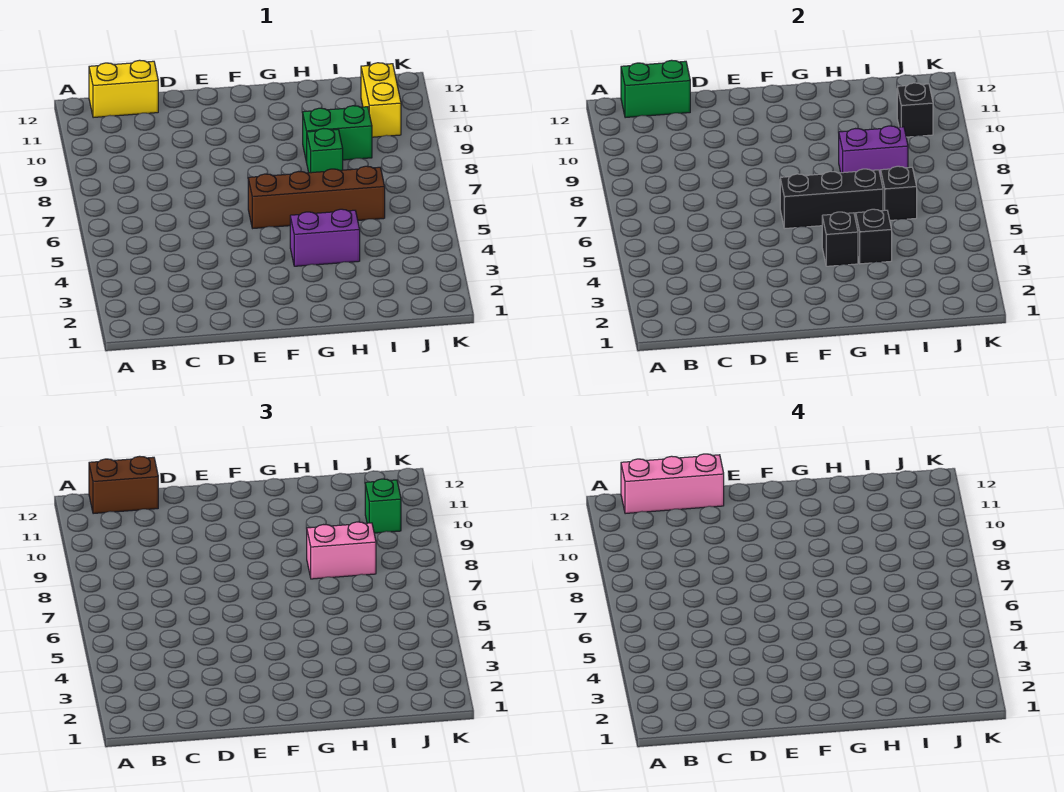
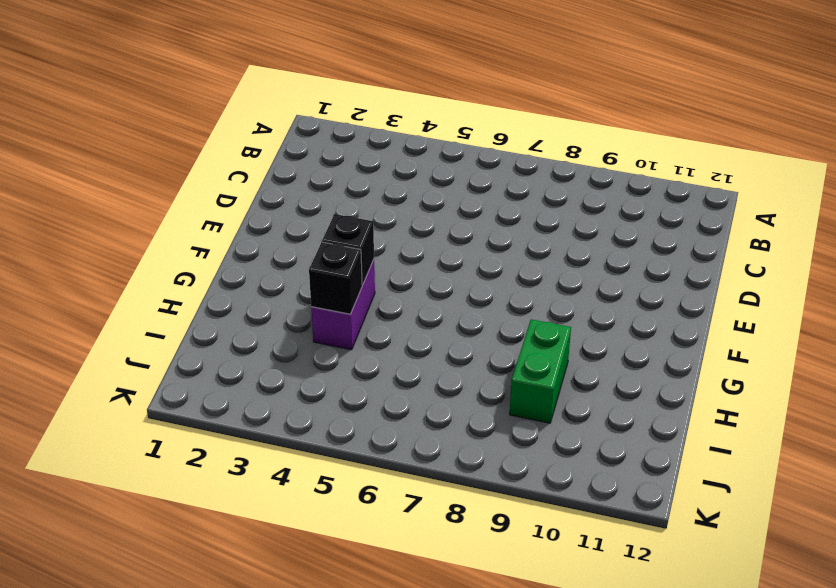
none -> yellow brick B12:C12 level 1
none -> brown brick F6:I6 level 1
none -> green brick H8 level 1

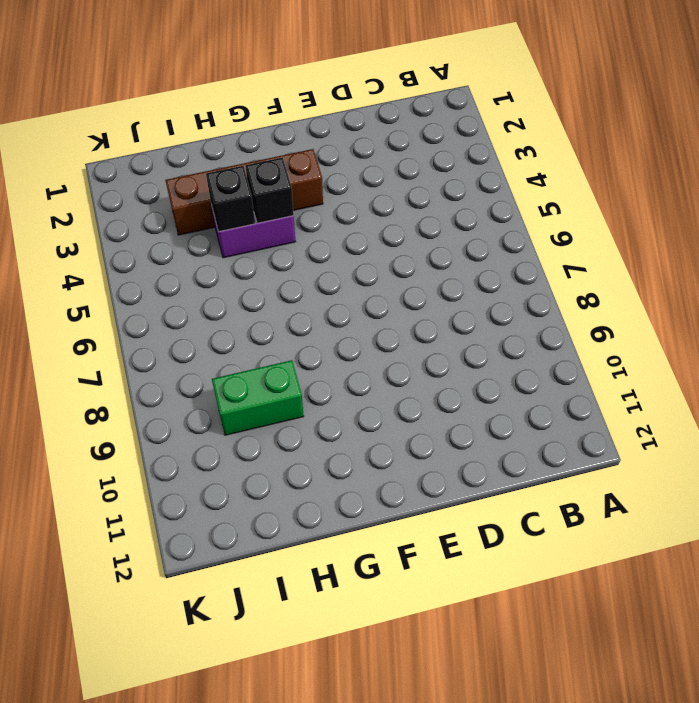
brown brick F3:I3 level 1 -> brown brick F6:I6 level 1
none -> yellow brick B12:C12 level 1
none -> green brick H8 level 1
none -> yellow brick J10:J11 level 1

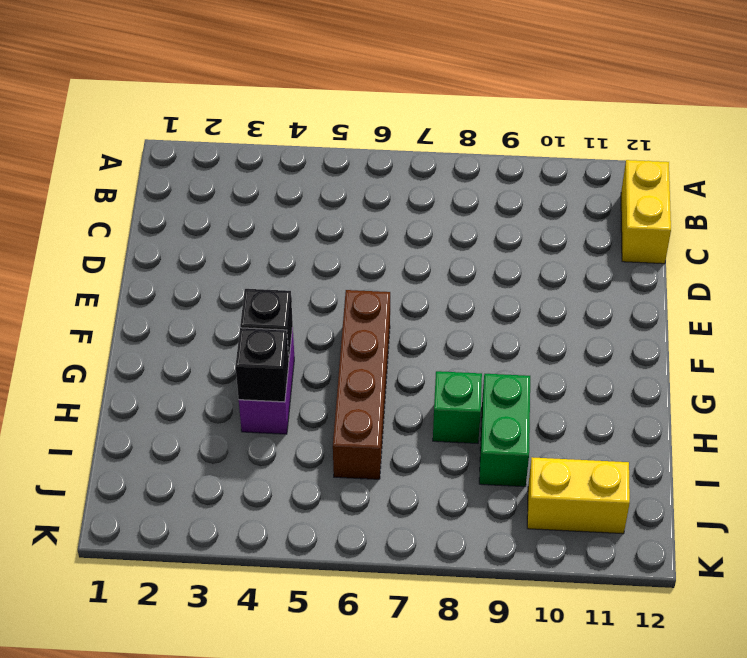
none -> green brick B12:C12 level 2
none -> black brick F6:H6 level 2
none -> purple brick H8:I8 level 2

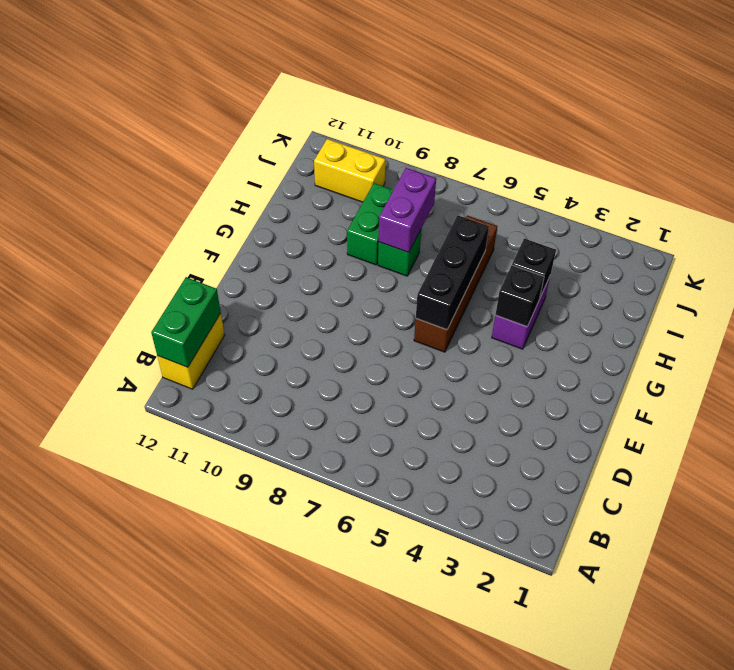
none -> black brick I6 level 2
none -> black brick J10 level 2
none -> brown brick B12:C12 level 3

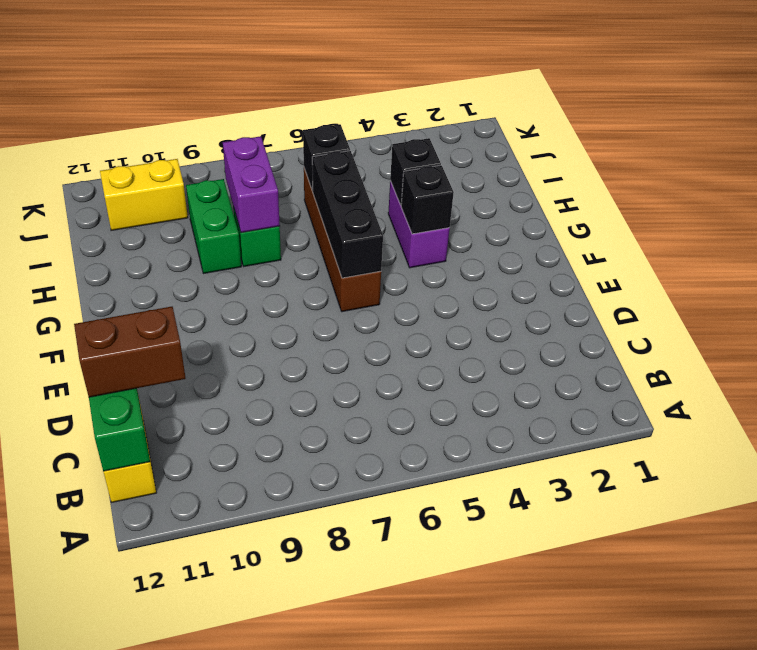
brown brick C11:C12 level 3 -> brown brick B12:C12 level 3
none -> black brick J10 level 2
none -> pink brick H8:I8 level 3
none -> green brick J10 level 3

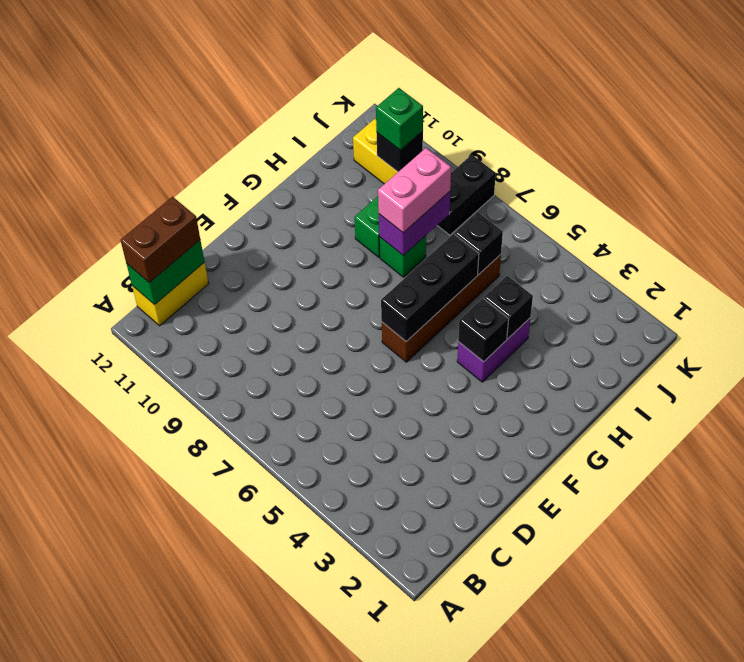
black brick J8:K8 level 1 -> none
none -> pink brick B12:D12 level 4

